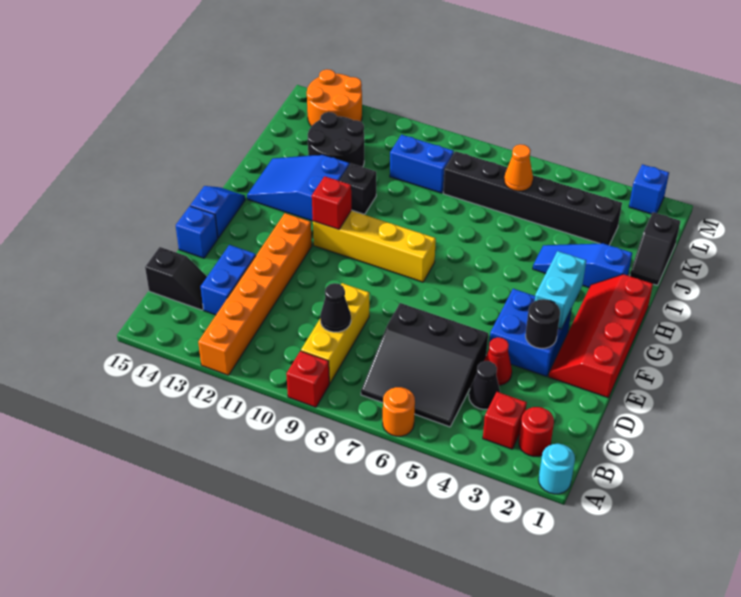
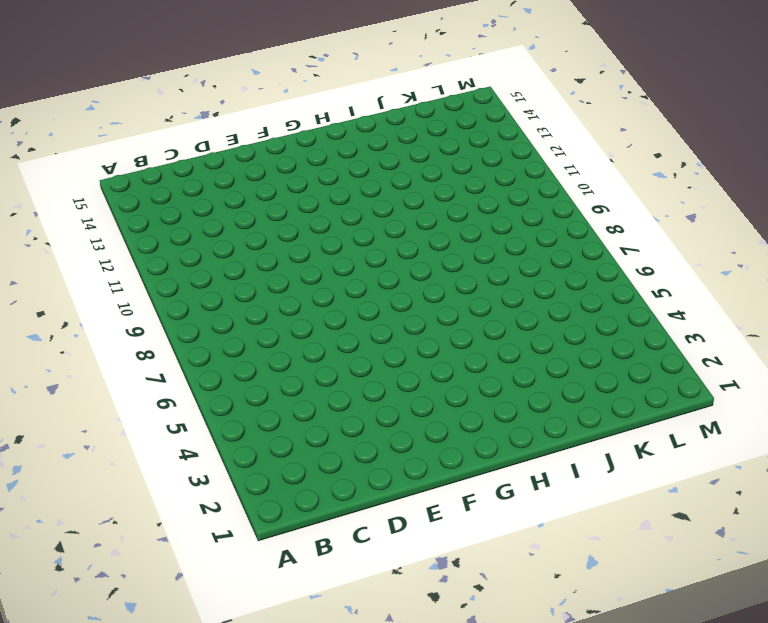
none -> cyan round brick A1 level 1
none -> orange round brick A6 level 1
none -> red brick A9 level 1
none -> orange brick A12:F12 level 1

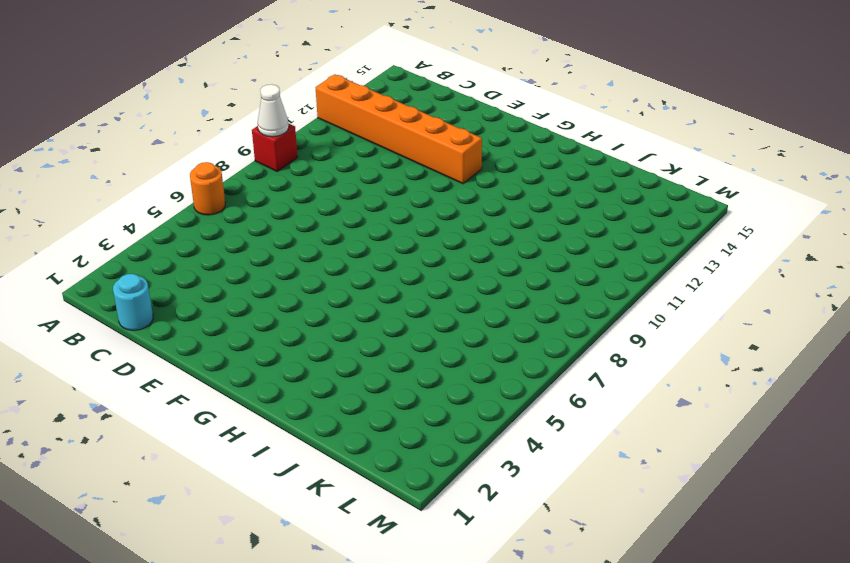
white cone A9 level 2 -> none
cyan round brick C1 level 1 -> cyan round brick A1 level 1
none -> red round brick B2 level 1
none -> red brick B3 level 1
none -> black slope B5:D7 level 1 top D
none -> yellow brick B9:D9 level 1

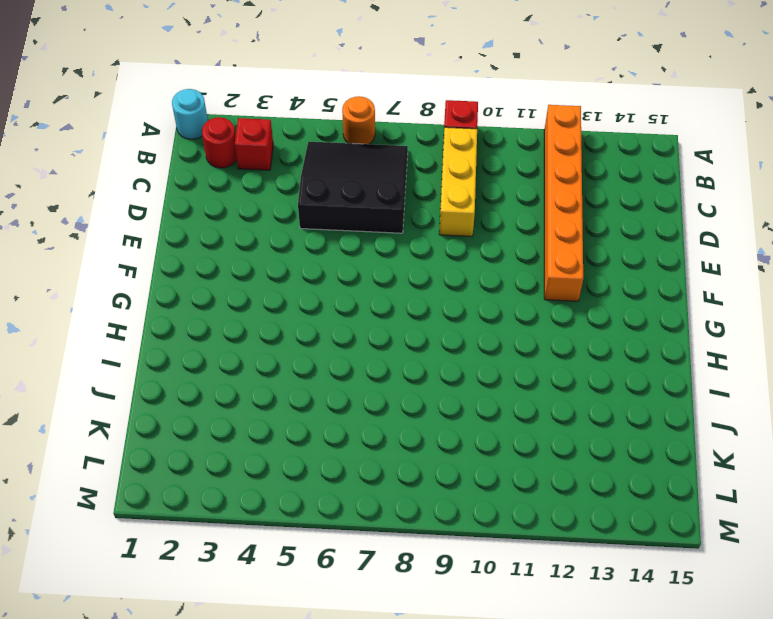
none -> black cone C4 level 1
none -> blue brick C13:D13 level 1
none -> black slope C14:C15 level 1 top 15
none -> red cone D4 level 1

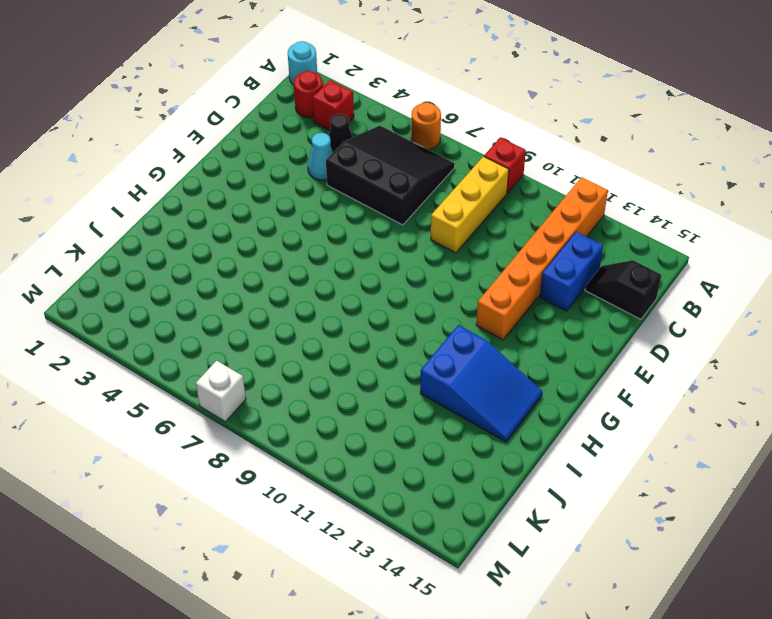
cyan cone D4 level 1 -> red cone D4 level 1
white brick M7 level 1 -> none
none -> red slope E1:H2 level 1 top 1
none -> blue brick E3:F4 level 1
none -> blue brick E15 level 1
none -> blue slope F15:G15 level 1 top F

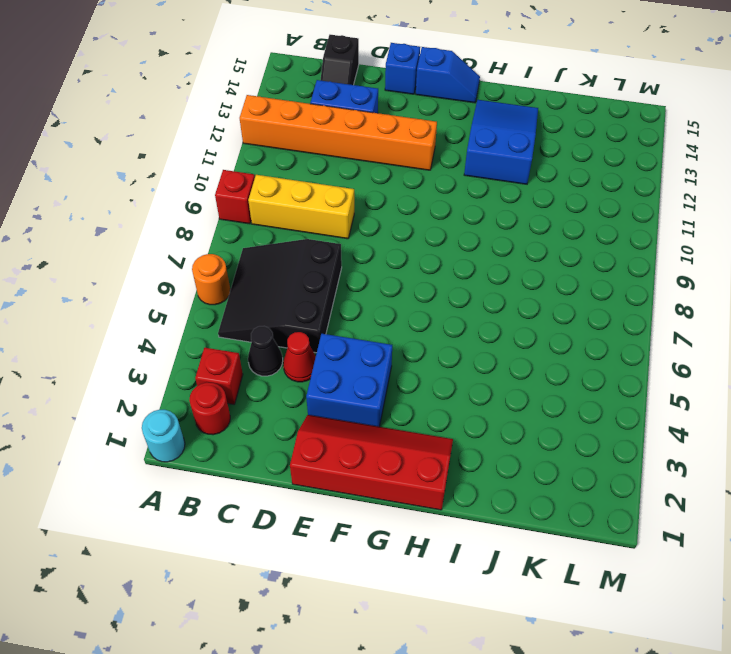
none -> yellow brick G8:G11 level 1
none -> blue slope I2:I4 level 1 top 2
none -> black brick I11 level 1
none -> black slope J1:K1 level 1 top K

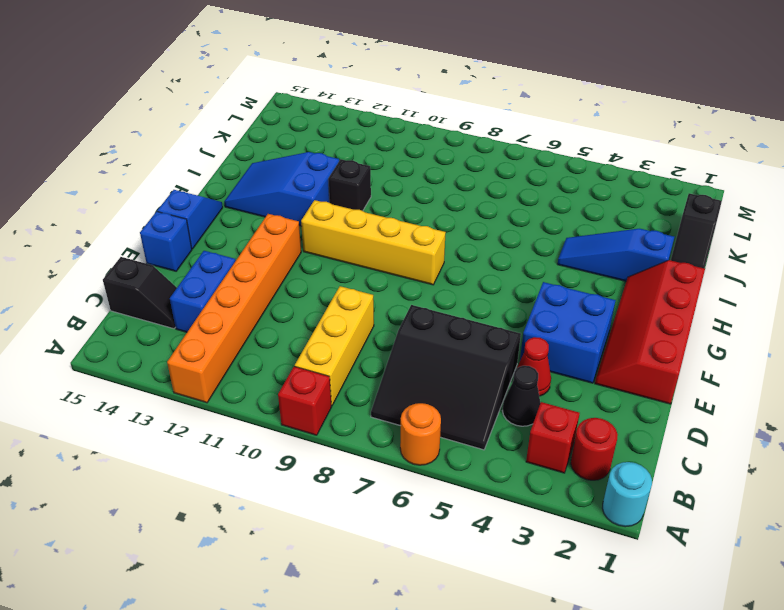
none -> black round brick J12:K13 level 1
none -> black brick K3:K8 level 1
none -> blue brick K9:K10 level 1
none -> orange round brick L13:M14 level 1

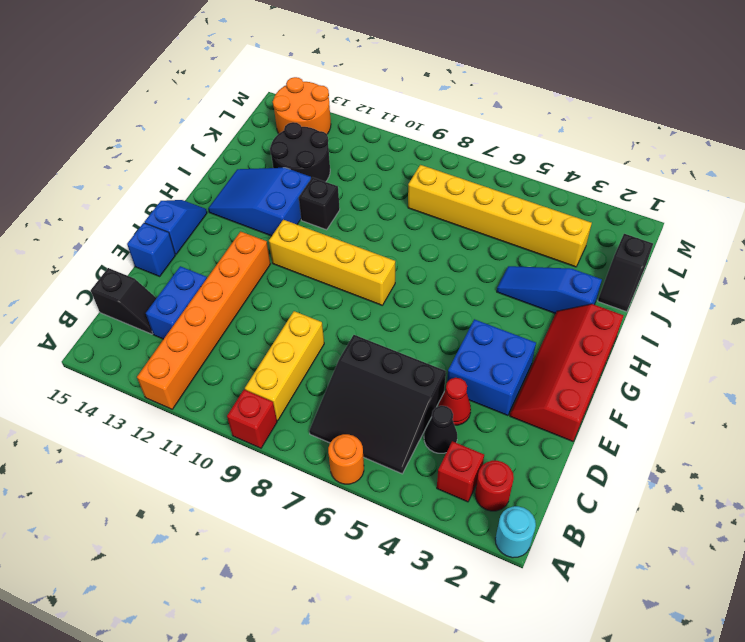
yellow brick K3:K8 level 1 -> black brick K3:K8 level 1
none -> blue brick K9:K10 level 1
none -> blue brick M2 level 1
none -> black cone C9 level 2
none -> black round brick E3 level 2

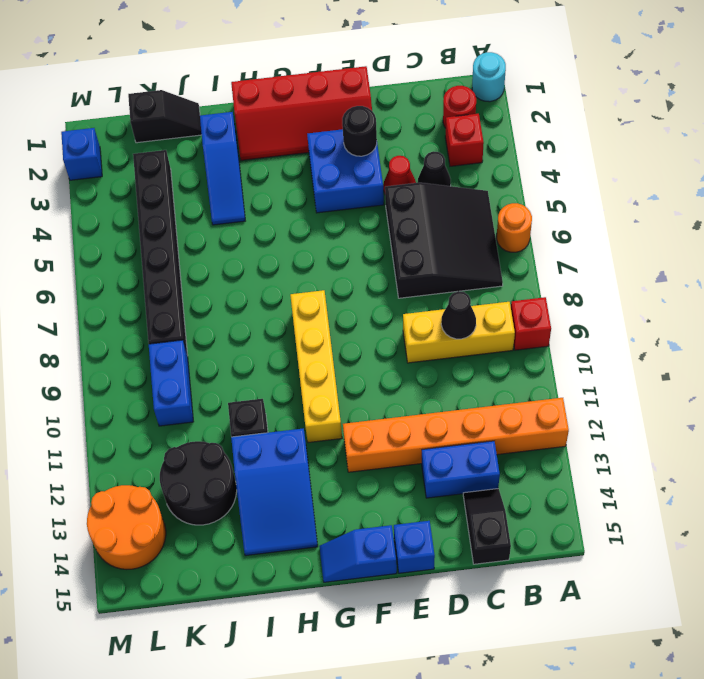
none -> cyan brick F3:G3 level 2
none -> red brick G11 level 2
none -> orange cone K6 level 2

